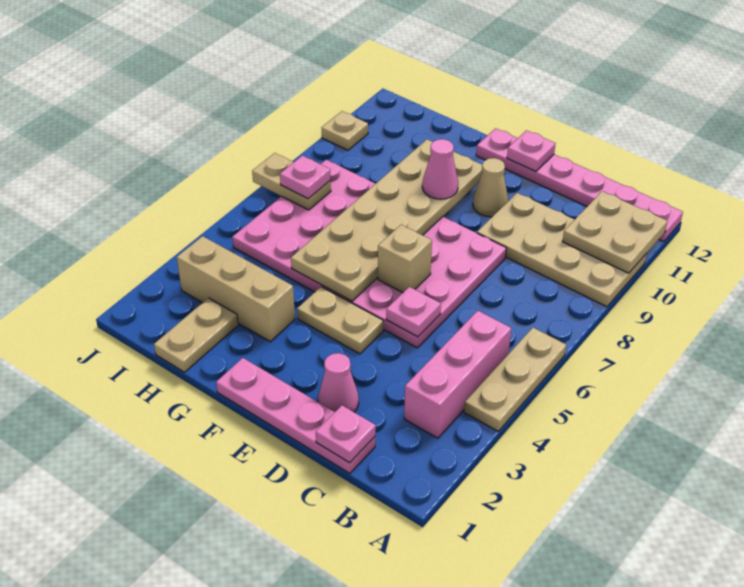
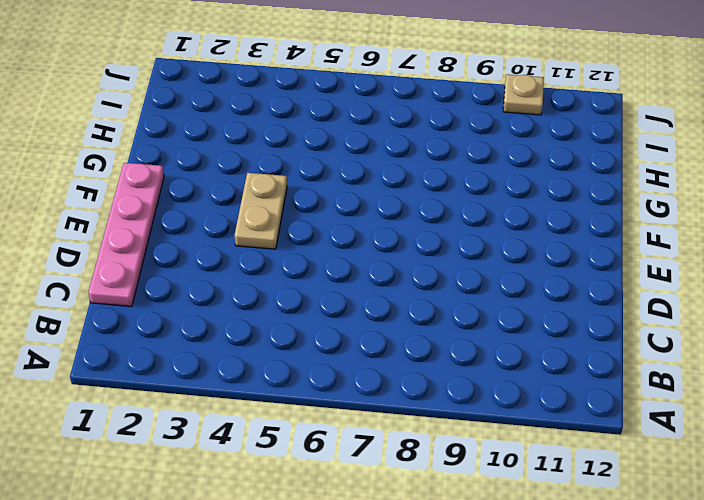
none -> tan plate A4:A6 level 1
none -> tan plate A9:D10 level 1
none -> pink plate A12:F12 level 1

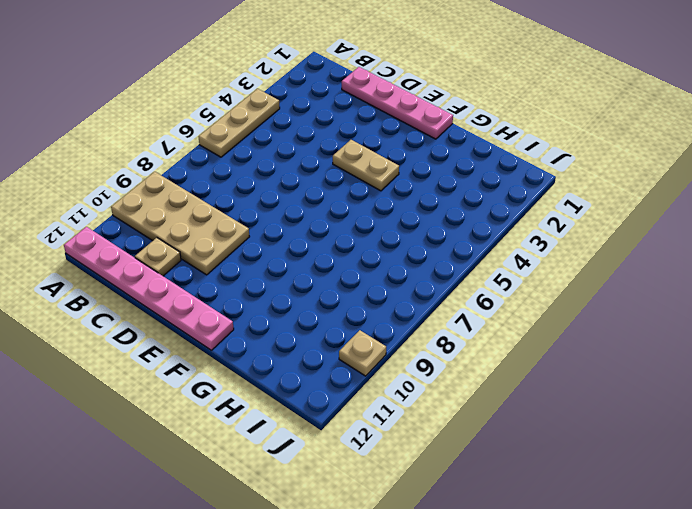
tan plate C11 level 1 -> none
none -> pink brick B3:B5 level 1
none -> pink cone D2 level 1
none -> pink plate D5:I8 level 1

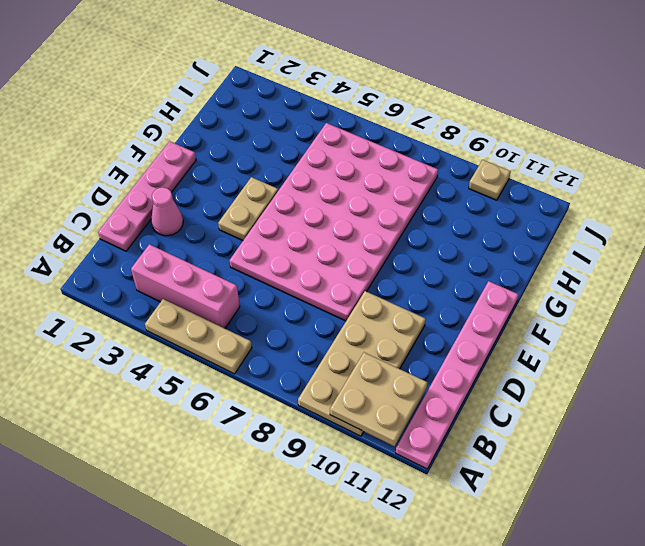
none -> tan cone E10 level 1
none -> tan brick G3:I3 level 1
none -> tan plate H1:H2 level 1

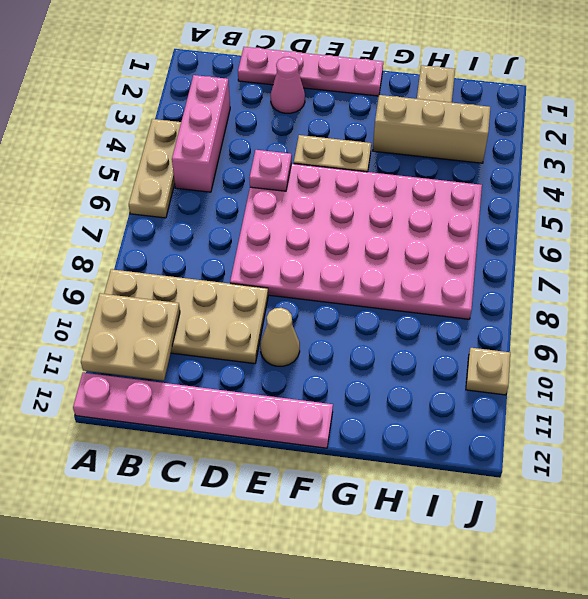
none -> pink plate C1 level 2
none -> tan brick E6 level 2
none -> pink plate E12 level 2

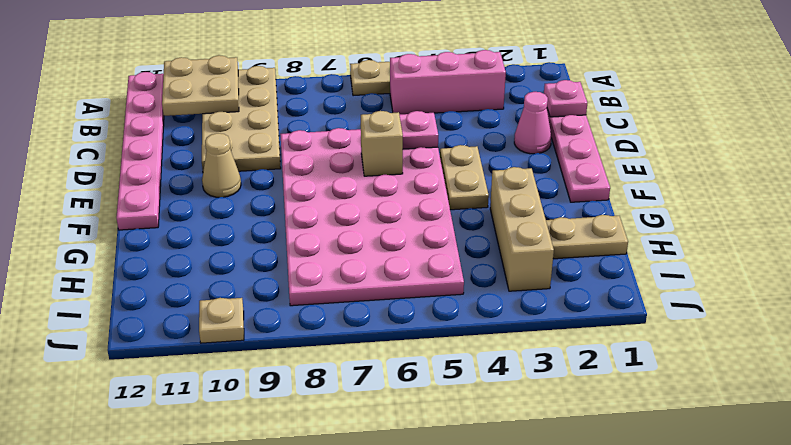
none -> pink plate E12 level 2
none -> tan plate F5:G10 level 2
none -> tan plate I7:J7 level 2

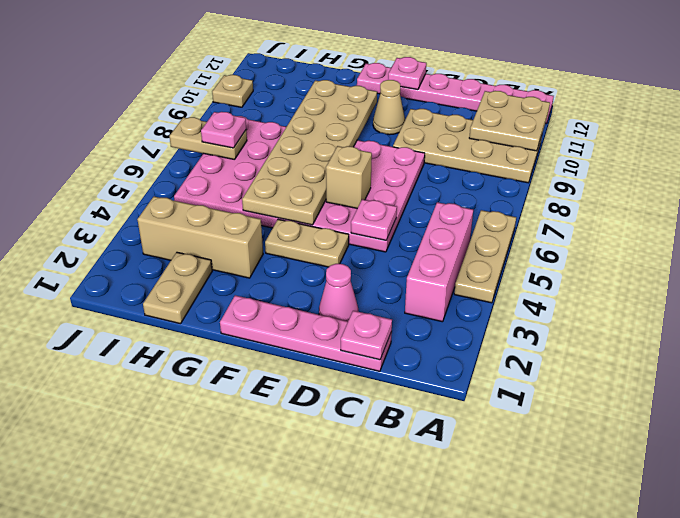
none -> pink cone F9 level 3

